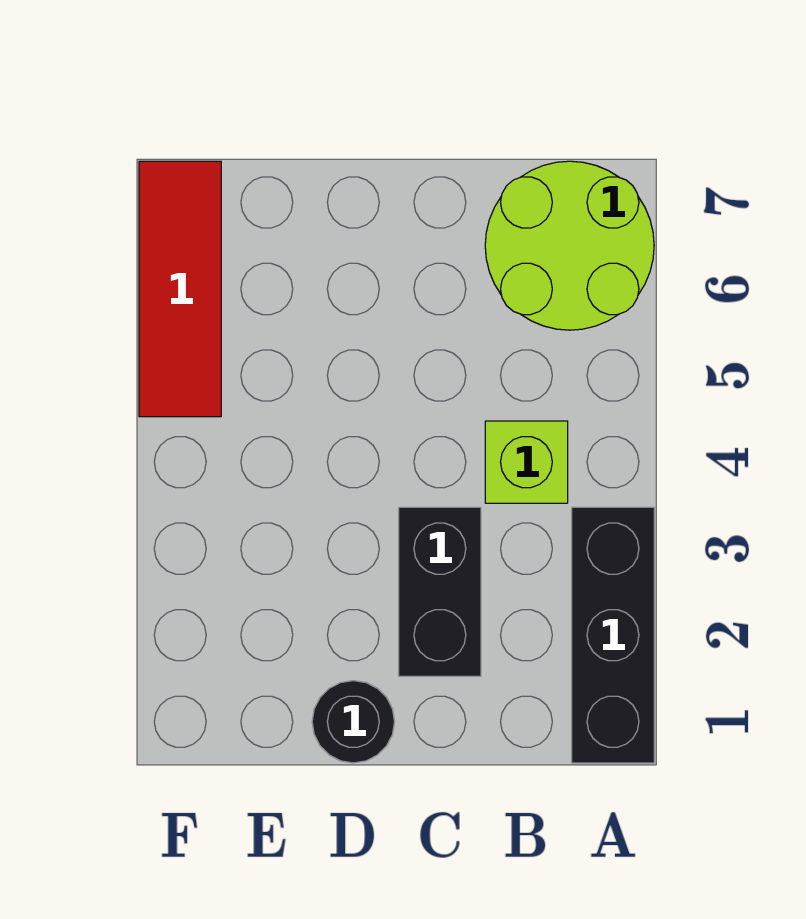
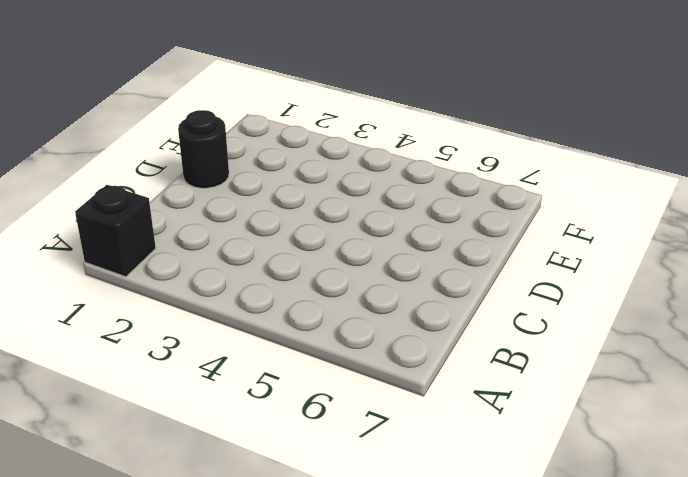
black brick A1 level 1 -> black brick A1:A3 level 1
none -> lime round brick A6:B7 level 1
none -> lime brick B4 level 1

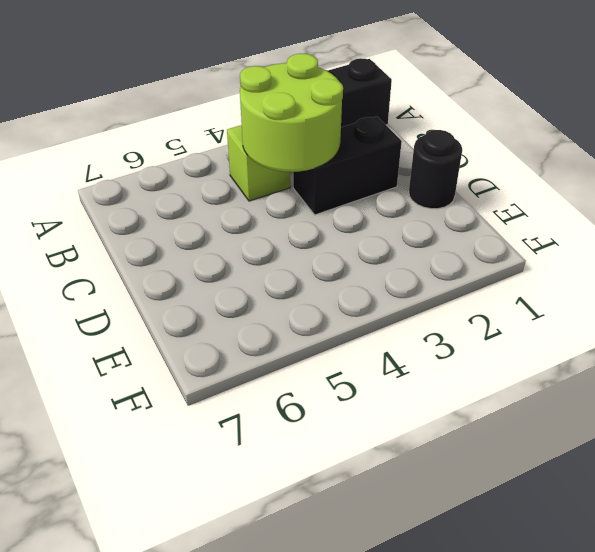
lime round brick B3:C4 level 2 -> lime round brick A6:B7 level 1
none -> red tile F5:F7 level 1

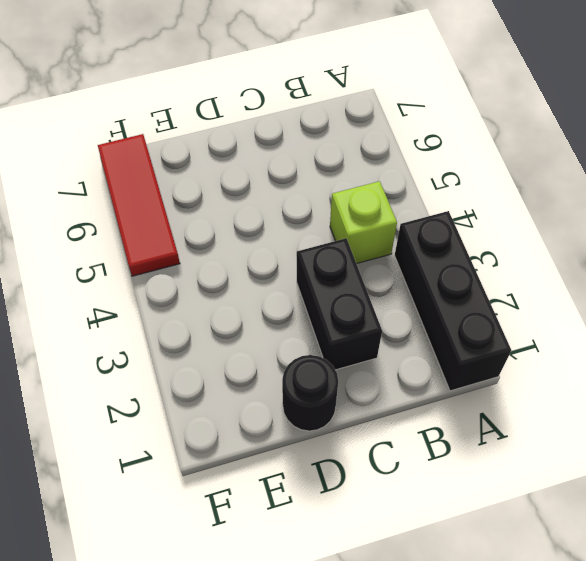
none -> lime round brick A6:B7 level 1

